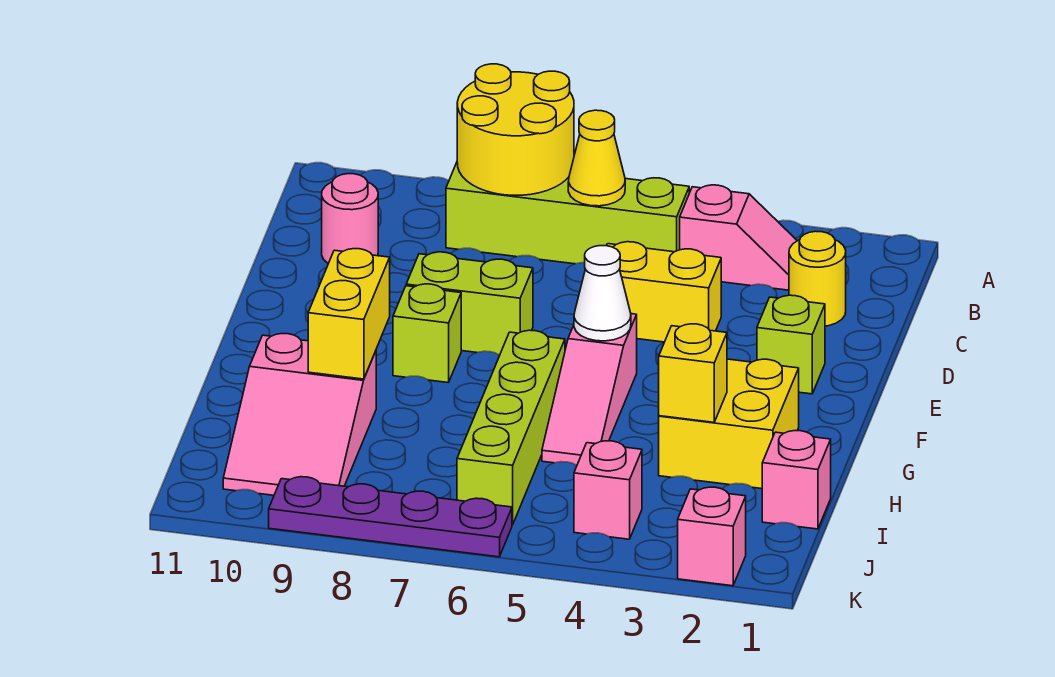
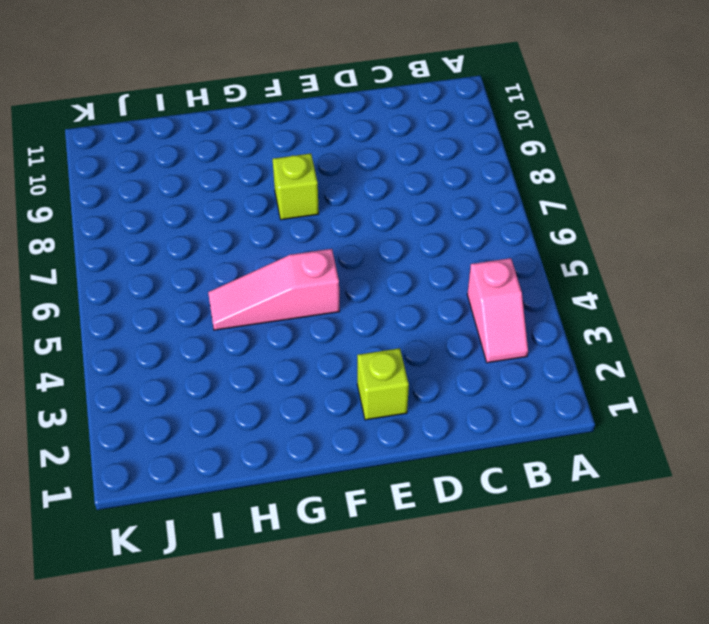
none -> lime brick B5:B8 level 1
none -> yellow round brick C2 level 1
none -> pink round brick C10 level 1

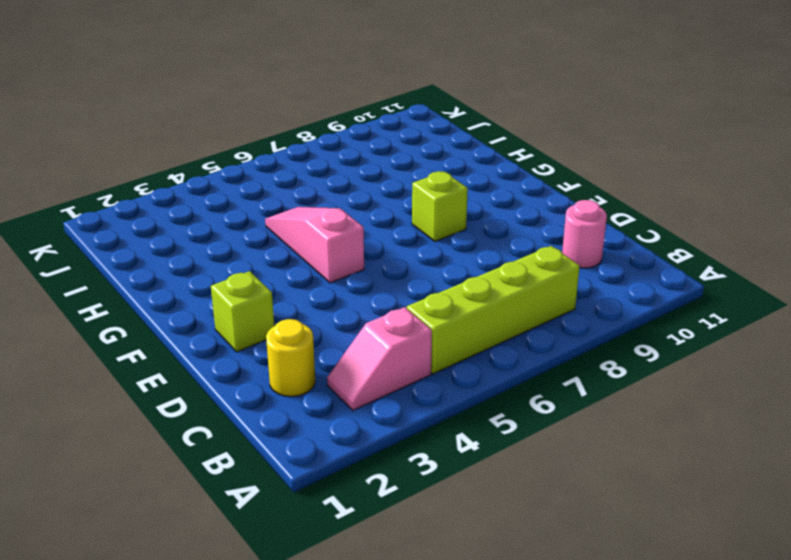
none -> yellow brick D4:D5 level 1
none -> lime brick E7:E8 level 1
none -> yellow brick G2:H3 level 1

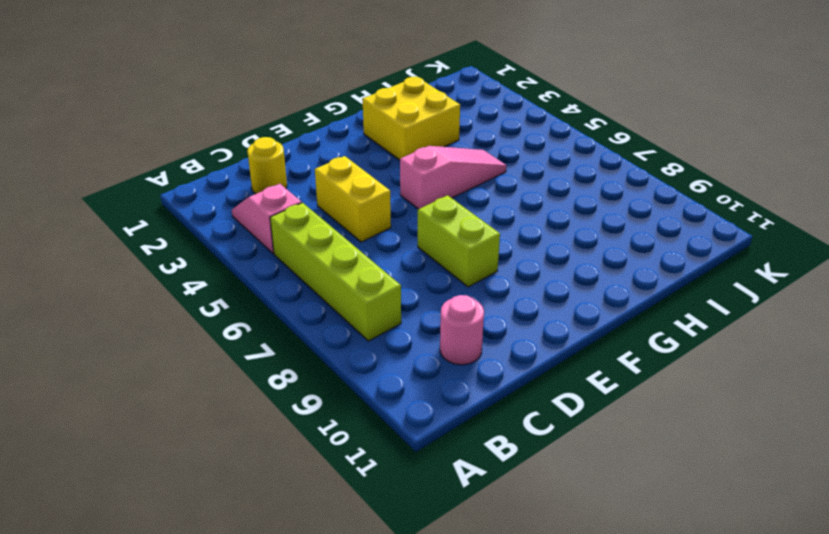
none -> lime brick E2 level 1
none -> lime brick F8 level 1
none -> lime brick G6:J6 level 1

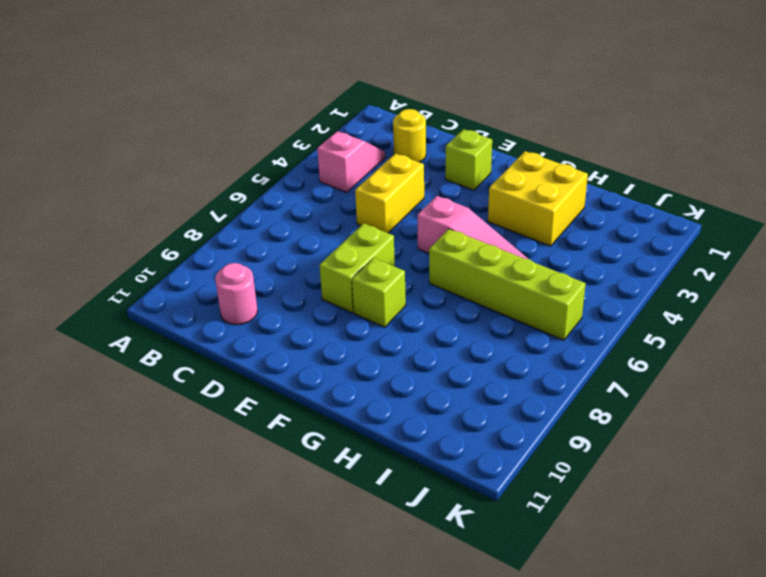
none -> lime brick B5:B8 level 1
none -> pink slope H9:J10 level 1 top H
none -> pink brick I1 level 1

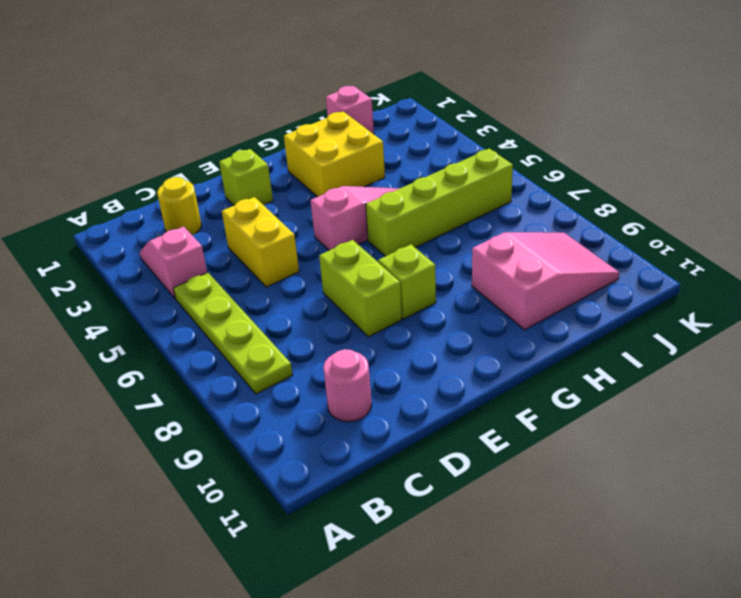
lime plate B5:B8 level 1 -> lime brick B5:B8 level 1
none -> pink brick J4 level 1
none -> pink brick K2 level 1
none -> purple plate K6:K9 level 1

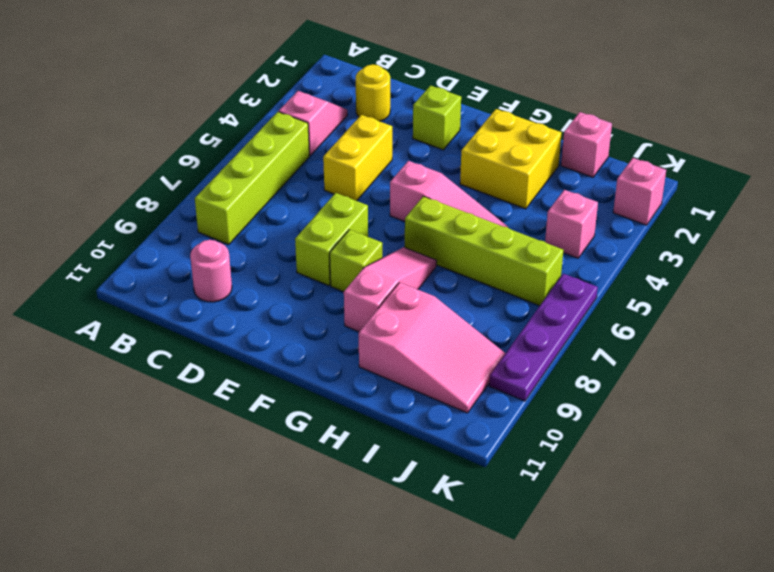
pink slope G7:G9 level 1 top 9 -> none
none -> yellow round brick A7:B8 level 2
none -> yellow cone B6 level 2
none -> white cone F5 level 2

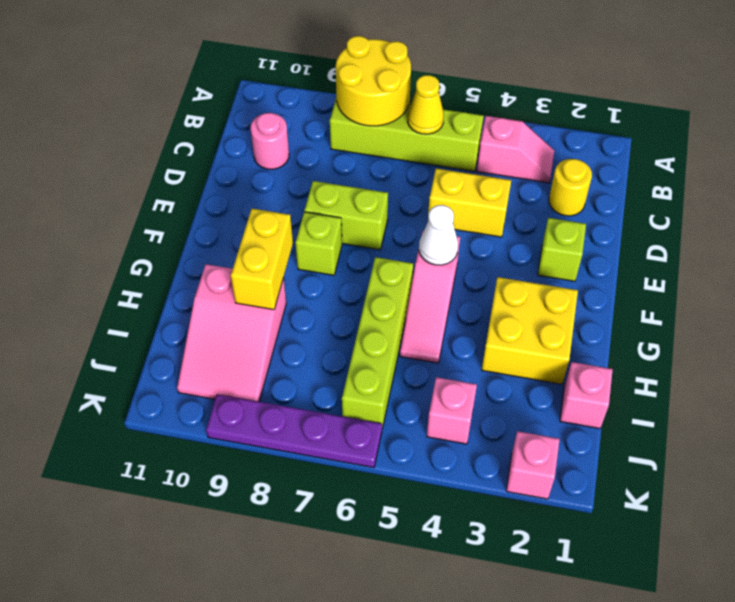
none -> yellow brick H3 level 2

